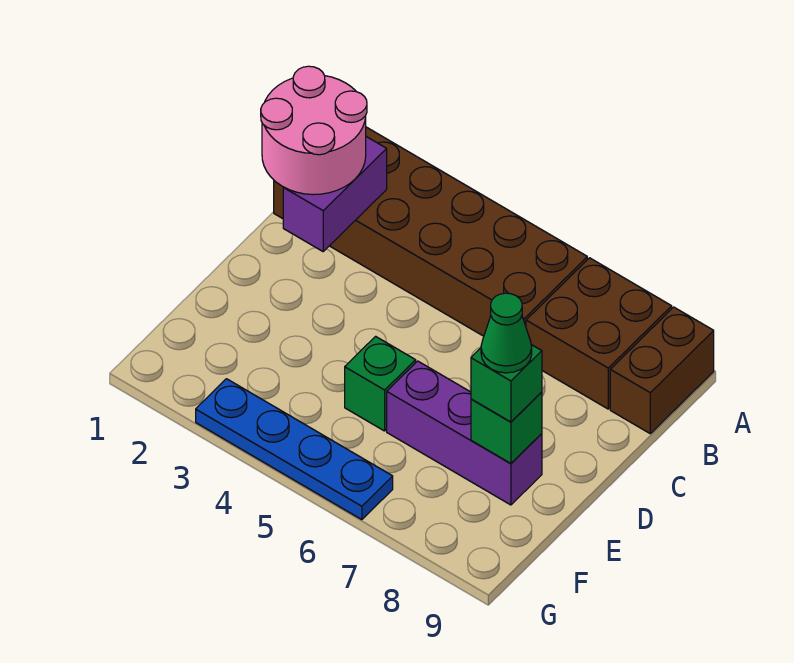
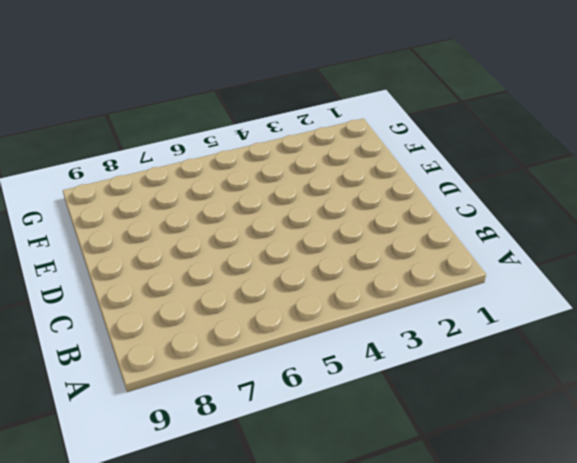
none -> brown brick A1:B6 level 1
none -> brown brick A7:B8 level 1

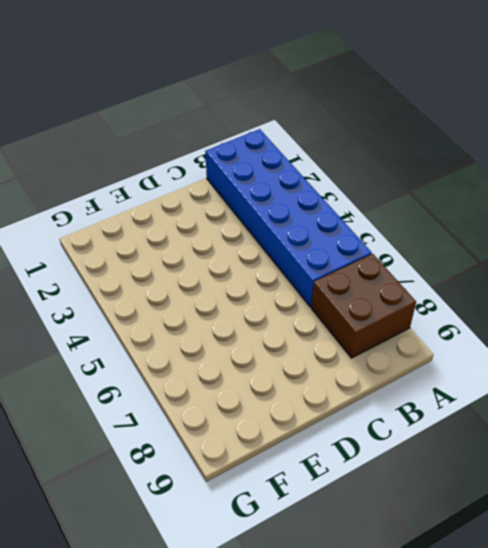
blue brick A1:B6 level 1 -> brown brick A1:B6 level 1
none -> brown brick A9:B9 level 1
none -> green brick E5 level 1

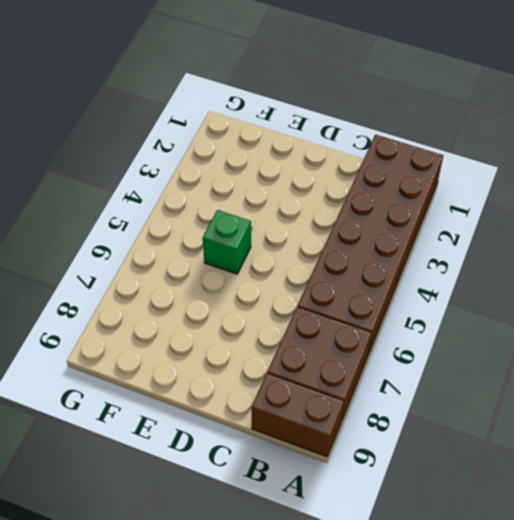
none -> purple brick E6:E8 level 1
none -> blue plate G3:G6 level 1

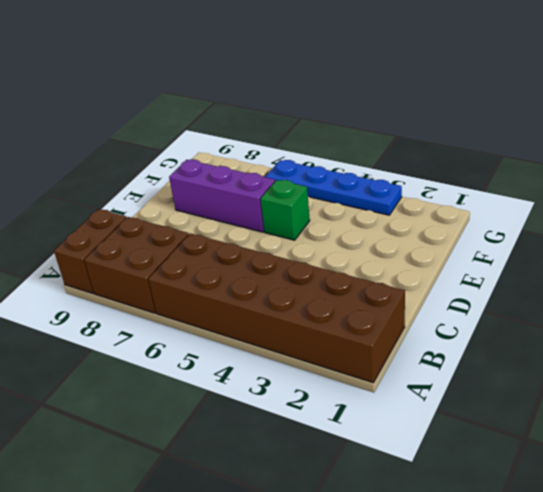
none -> purple brick B2:C2 level 2
none -> green brick E8 level 2

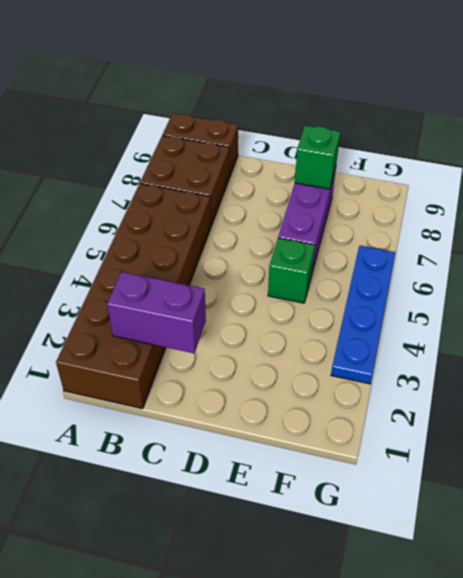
none -> pink round brick B1:C2 level 3
none -> green brick E8 level 3

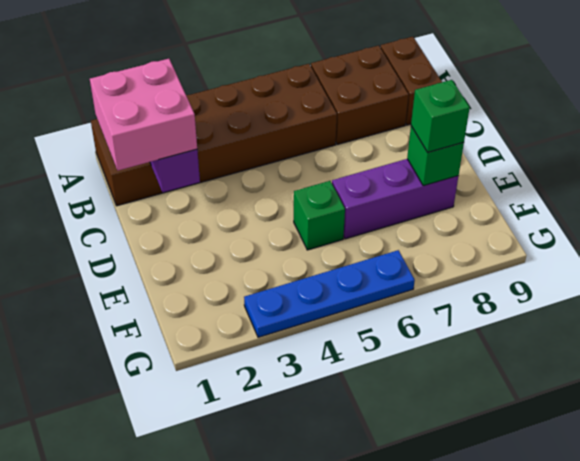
pink brick B1:C2 level 3 -> pink round brick B1:C2 level 3
none -> green cone E8 level 4

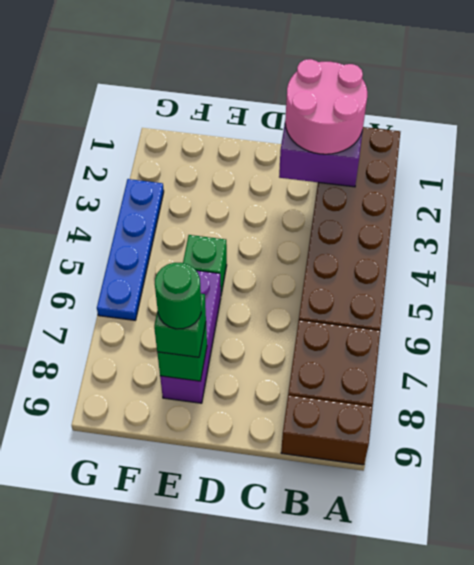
green round brick E8 level 4 -> green cone E8 level 4

